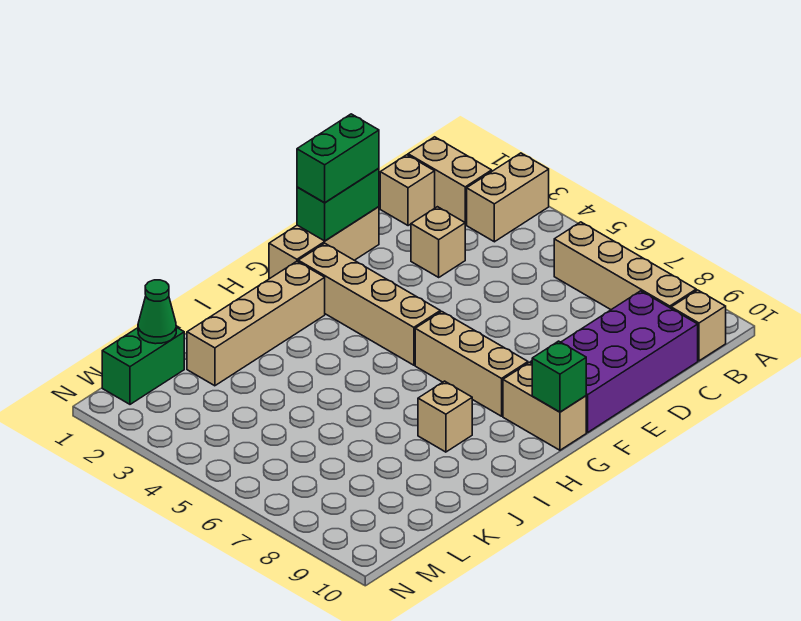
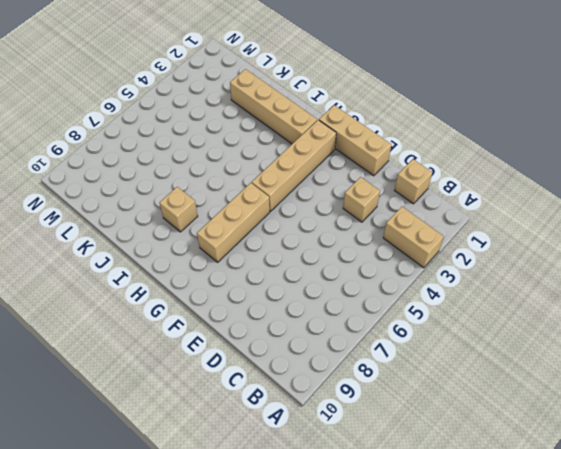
none -> tan brick B1:B2 level 1
none -> tan brick B6:B9 level 1
none -> tan brick B10 level 1

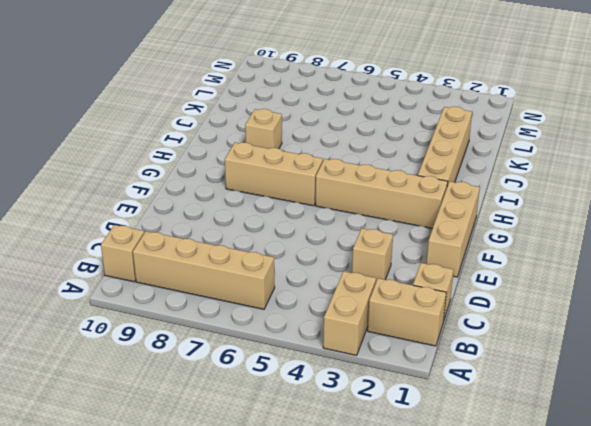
none -> purple brick C9:F10 level 1
none -> tan brick G9:G10 level 1
none -> green brick L1:M1 level 1

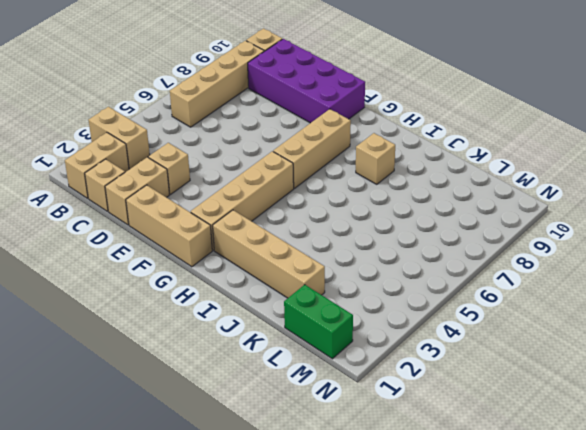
tan brick D1:D2 level 1 -> tan brick G9:G10 level 1
none -> green brick E1:F1 level 2
none -> green brick G10 level 2
none -> green cone L1 level 2

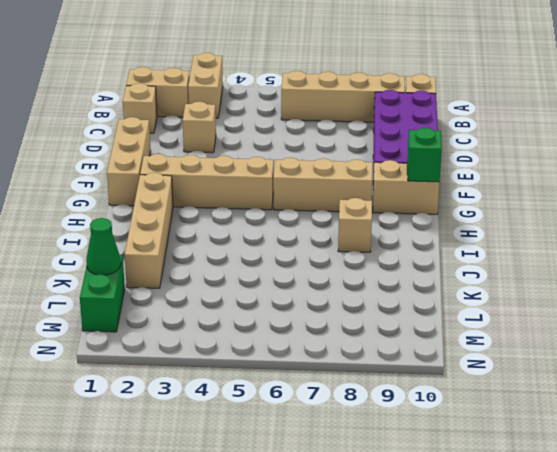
none -> green brick E1:F1 level 2
none -> green brick E1:F1 level 3

